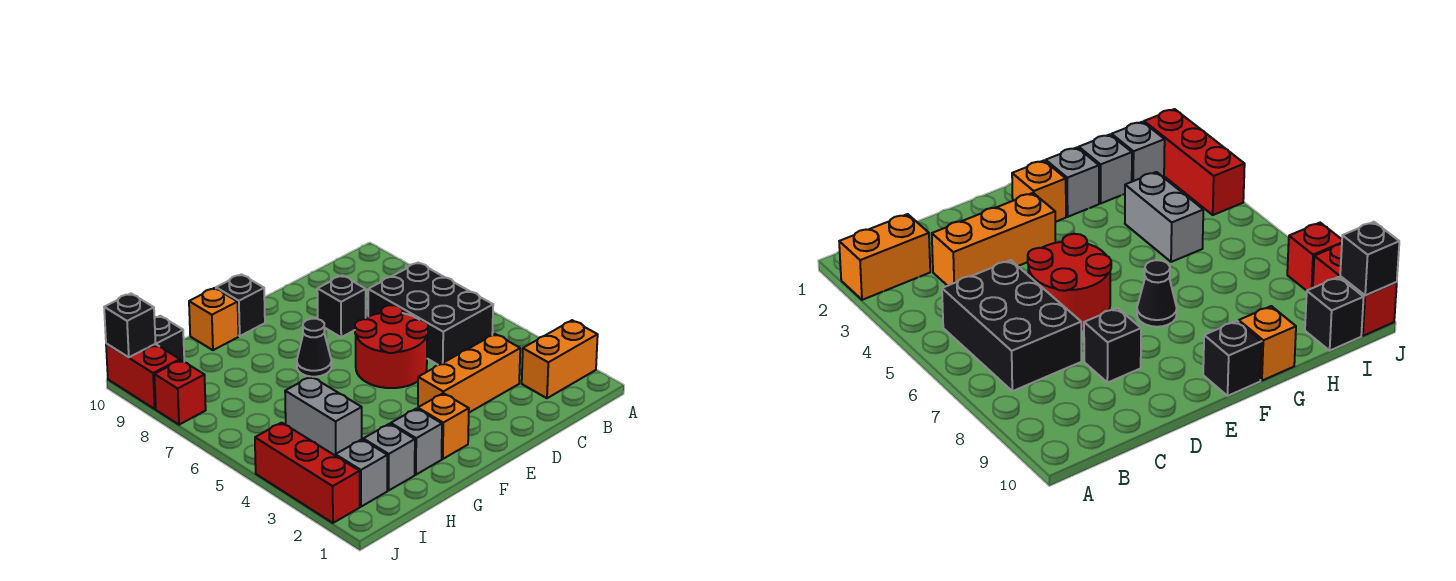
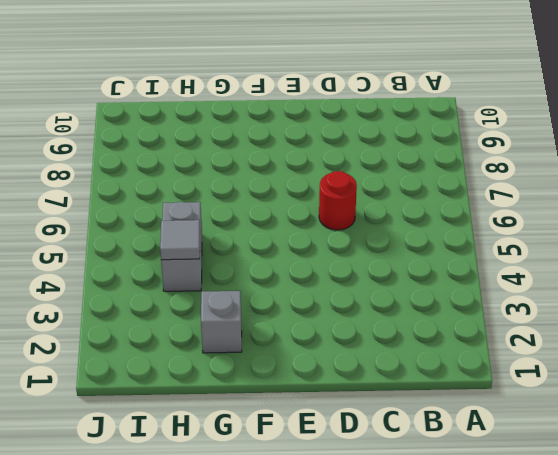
red round brick D6 level 1 -> red round brick D5:E6 level 1
grey tile H4 level 2 -> none
none -> orange brick A2:B2 level 1
none -> black brick B5:C7 level 1
none -> orange brick C3:E3 level 1

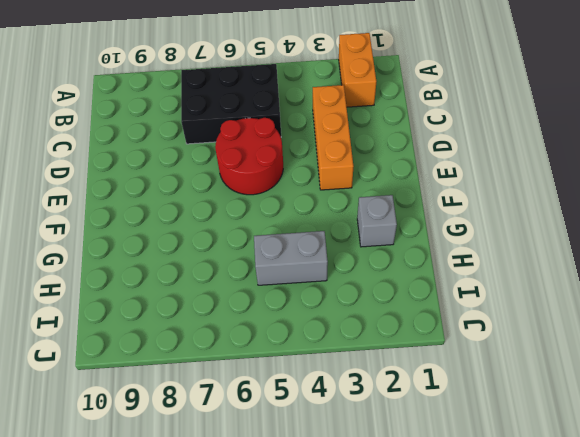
none -> black brick D8 level 1
none -> orange brick F2 level 1
none -> black cone F7 level 1

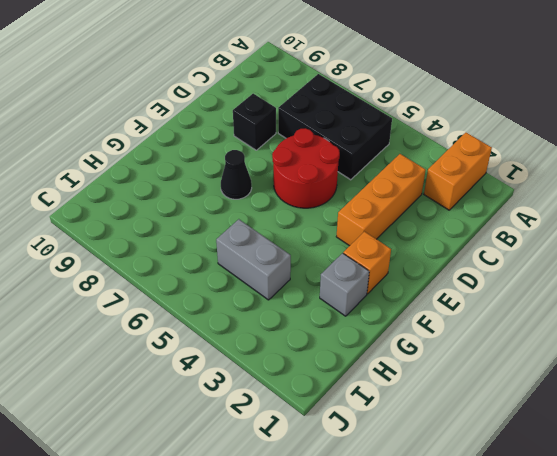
none -> black brick F10 level 1
none -> orange brick G10 level 1
none -> grey brick H2 level 1

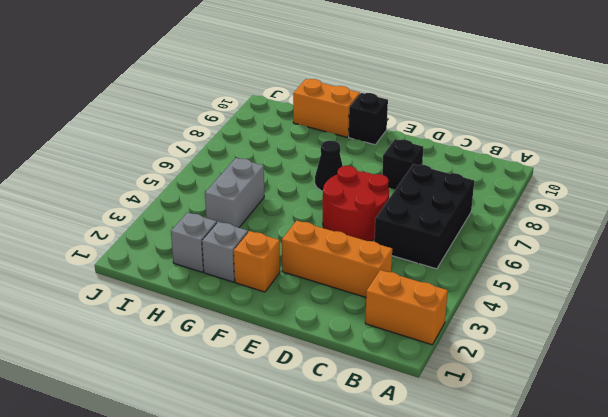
orange brick G10:H10 level 1 -> orange brick G10 level 1
none -> grey brick I2 level 1
none -> black brick I10 level 1
none -> red brick J2:J4 level 1

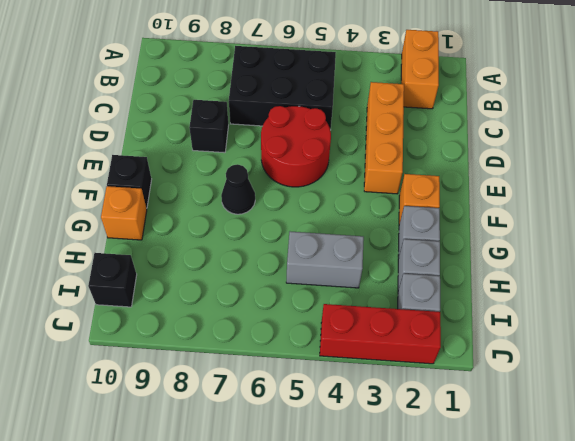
none -> red brick J8 level 1
none -> red brick J9:J10 level 1
none -> black brick J10 level 2

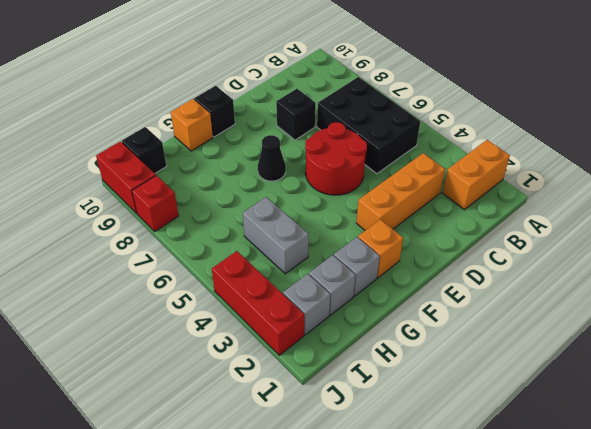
none -> black brick J10 level 2

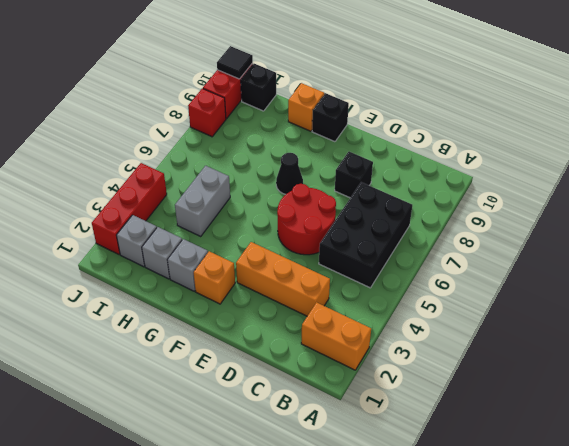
black tile J10 level 2 -> black brick J10 level 2

